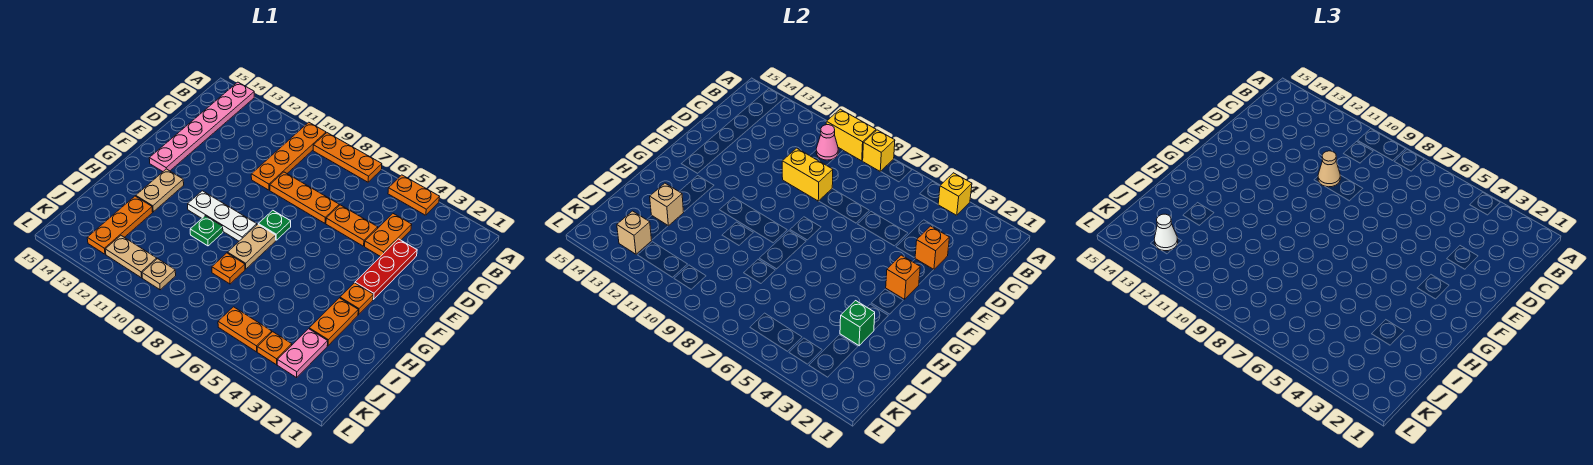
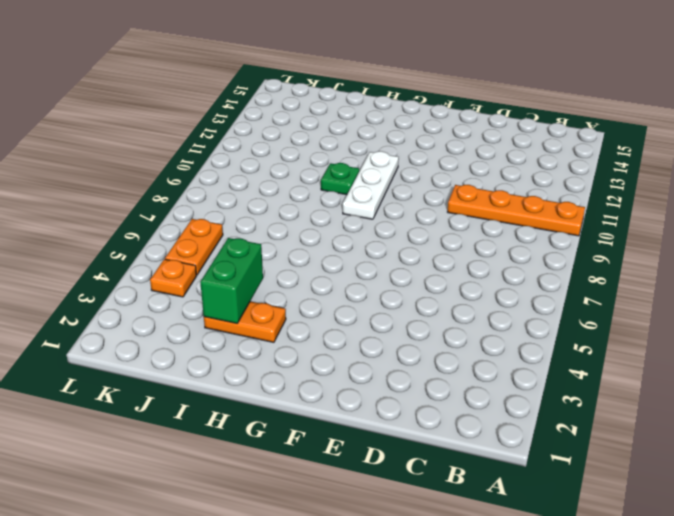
green brick I3:I4 level 2 -> green brick I3 level 2
none -> orange plate A4:A5 level 1
none -> orange plate A7:A9 level 1
none -> pink plate A14:F14 level 1
none -> orange plate C4:D4 level 1

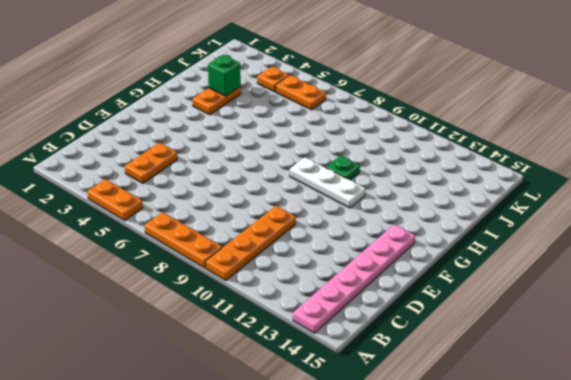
none -> red plate D3:F3 level 1
none -> orange plate D5:D6 level 1
none -> orange plate D7:D9 level 1
none -> green plate F8 level 1

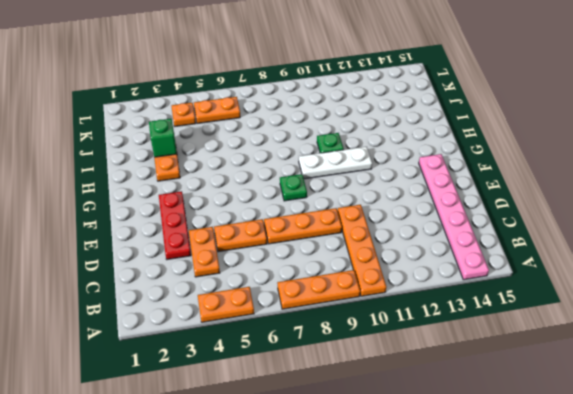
none -> orange plate G3 level 1
none -> tan plate G8:H8 level 1
none -> tan plate G13:H13 level 1
none -> orange plate I8 level 1

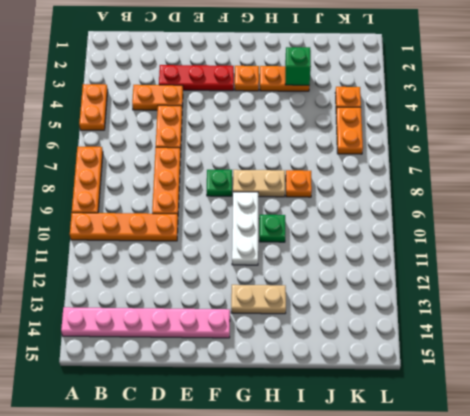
none -> orange plate I13:K13 level 1
none -> pink plate J3:K3 level 1
none -> tan plate K10 level 1
none -> tan plate K11:K12 level 1

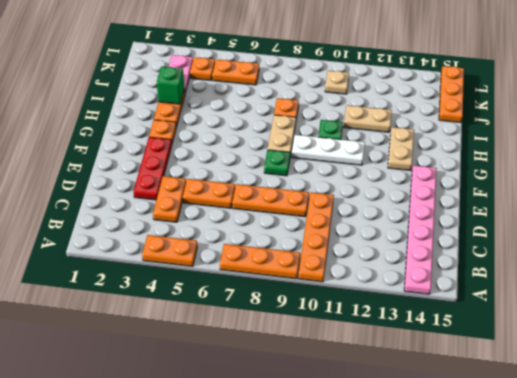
tan plate I11:I12 level 1 -> tan plate K11:K12 level 1
orange plate J15:L15 level 1 -> orange plate I13:K13 level 1
none -> yellow brick A4 level 2
none -> yellow brick A8 level 2
none -> yellow brick A9:A10 level 2
none -> pink cone B10 level 2

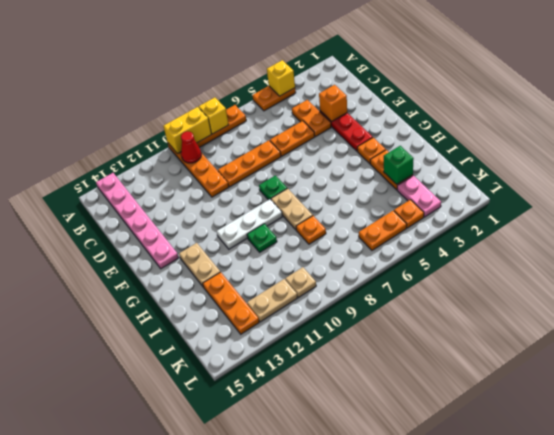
red cone B10 level 2 -> pink cone B10 level 2
none -> yellow brick D9:D10 level 2
none -> orange brick F3 level 2
none -> tan brick I13 level 2
none -> tan brick K13 level 2

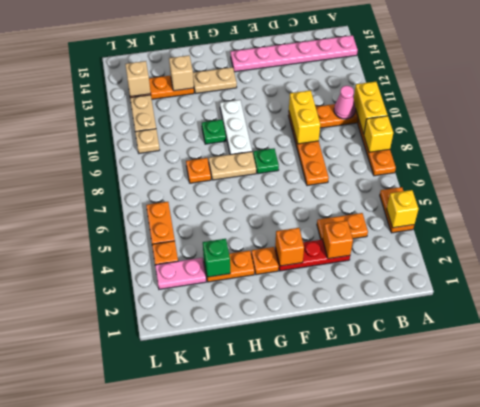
none -> orange plate D5:D6 level 1
none -> tan cone D10 level 3
none -> white cone K13 level 3

